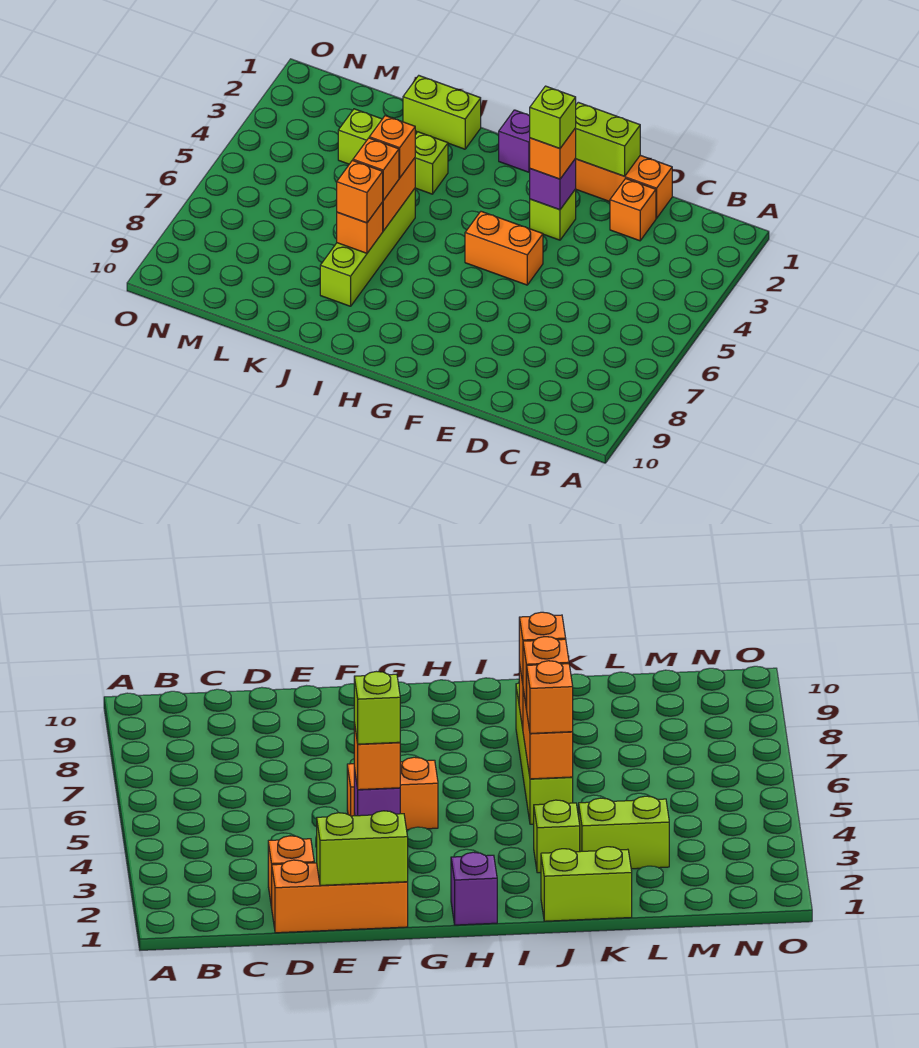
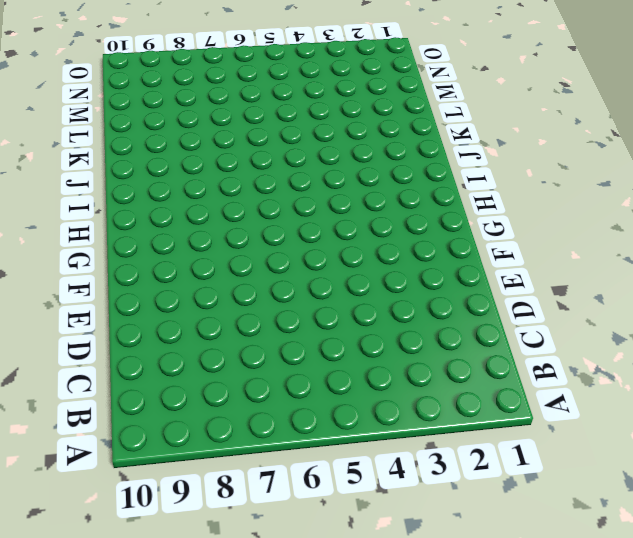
none -> orange brick D1:F1 level 1
none -> orange brick D2 level 1
none -> lime brick F3 level 1

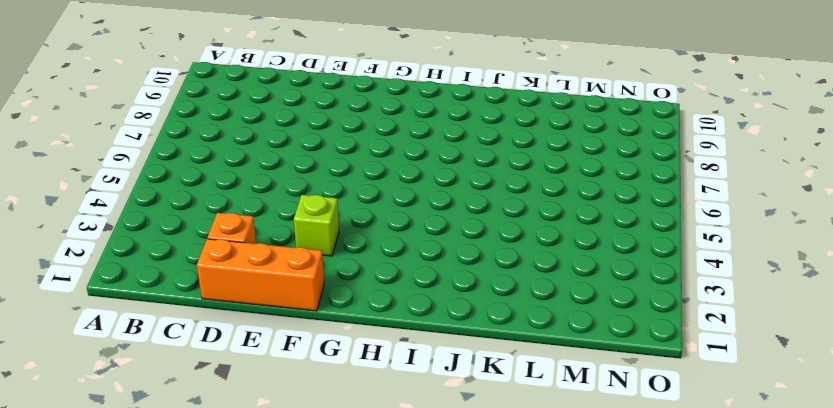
none -> orange brick F5:G5 level 1
none -> purple brick H1 level 1
none -> lime brick J1:K1 level 1

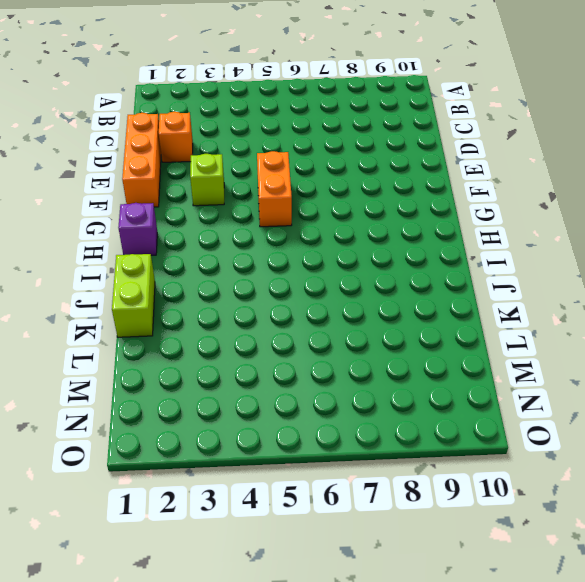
none -> lime brick J3 level 1
none -> lime brick J5:J8 level 1
none -> lime brick K3:L3 level 1

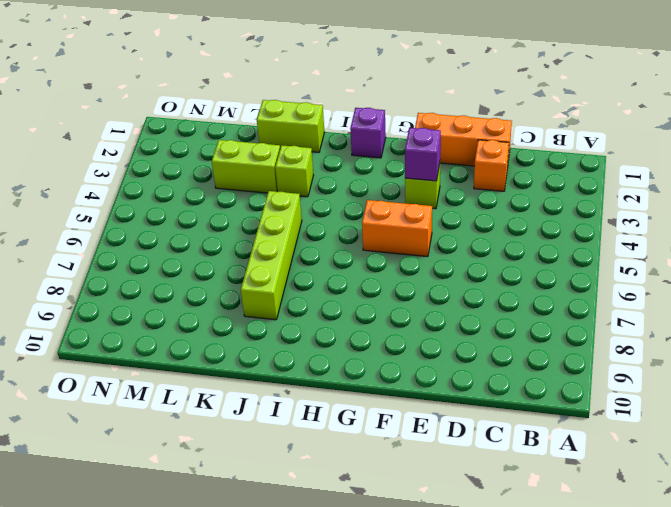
none -> lime brick E1:F1 level 2
none -> orange brick J5:J6 level 2
none -> orange brick J7 level 2

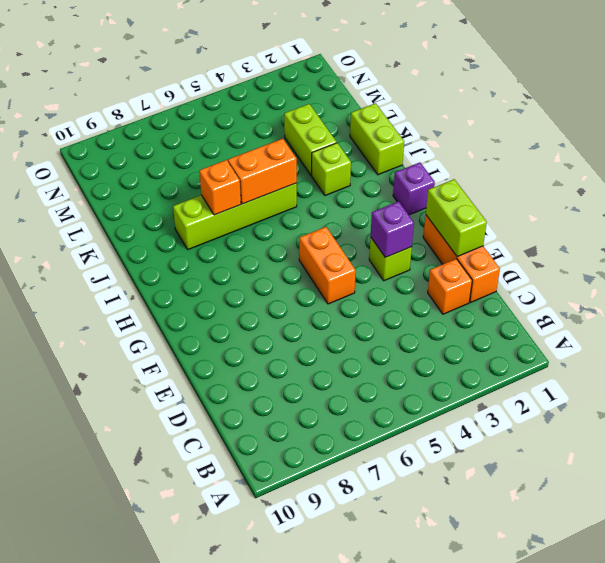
none -> orange brick F3 level 3
none -> orange brick J5 level 3
none -> orange brick J6 level 3

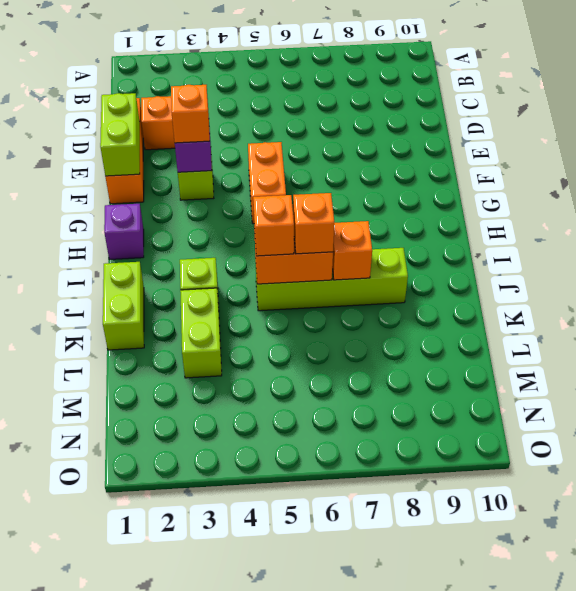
none -> orange brick J7 level 3
none -> lime brick F3 level 4

